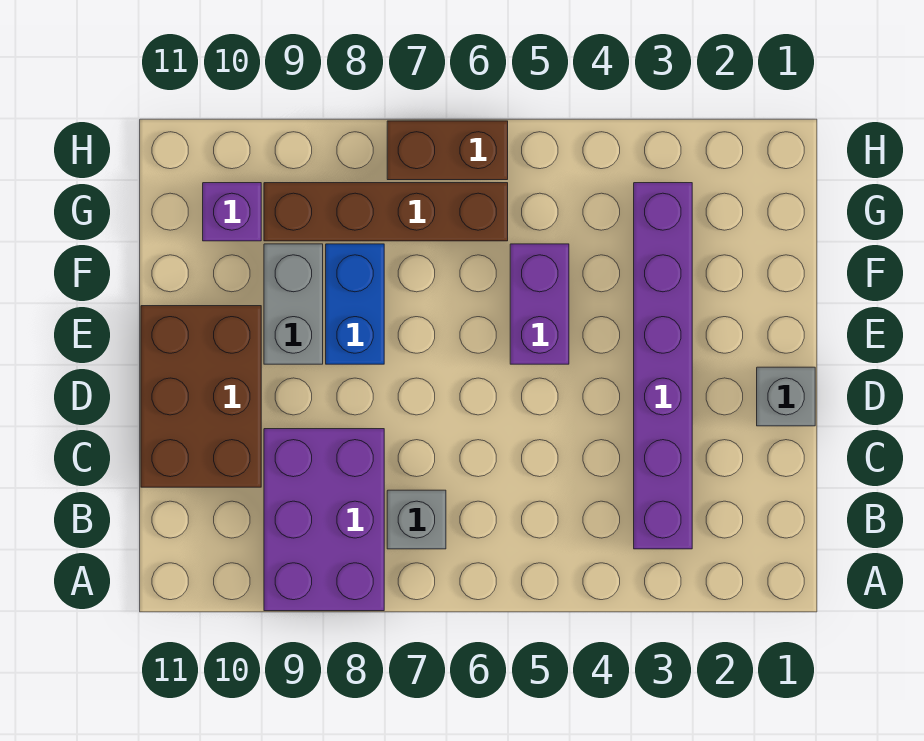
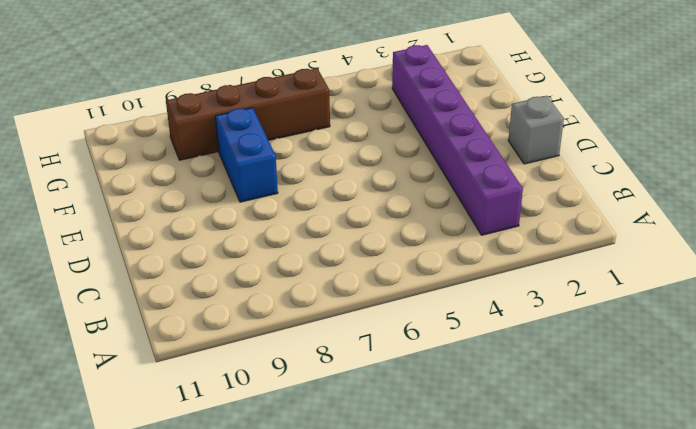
none -> purple brick A8:C9 level 1
none -> grey brick B7 level 1

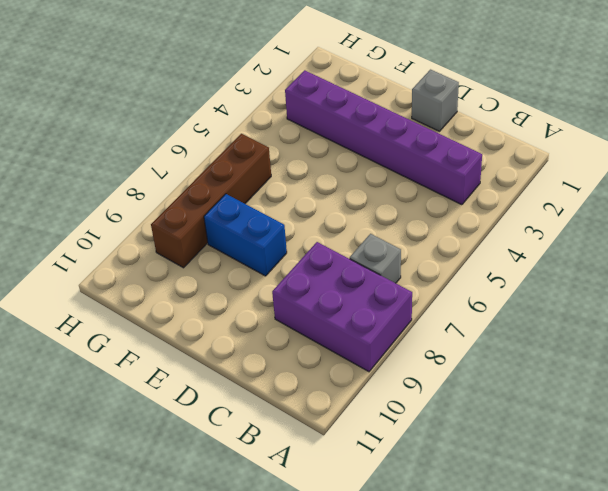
none -> brown brick C10:E11 level 1
none -> purple brick E5:F5 level 1

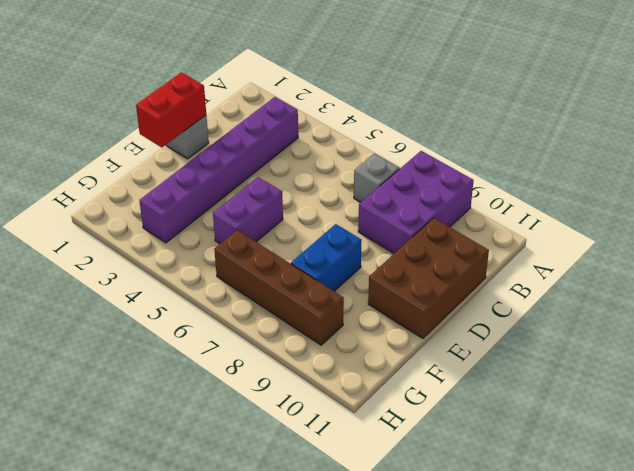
red brick D1:E1 level 2 -> none
none -> grey brick E9:F9 level 1
none -> purple brick G10 level 1

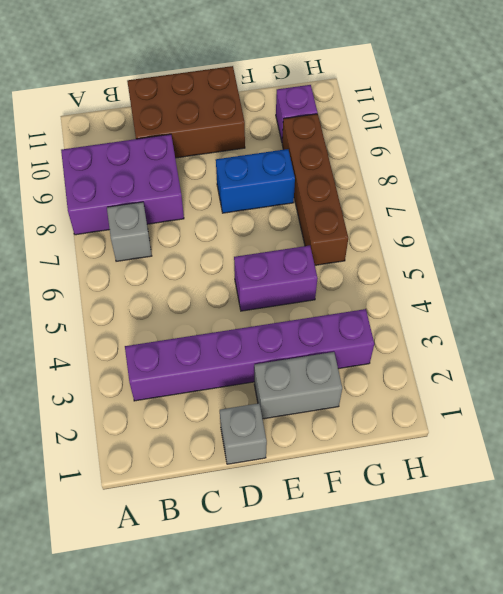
grey brick E2:F2 level 1 -> grey brick E9:F9 level 1
none -> brown brick H6:H7 level 1

